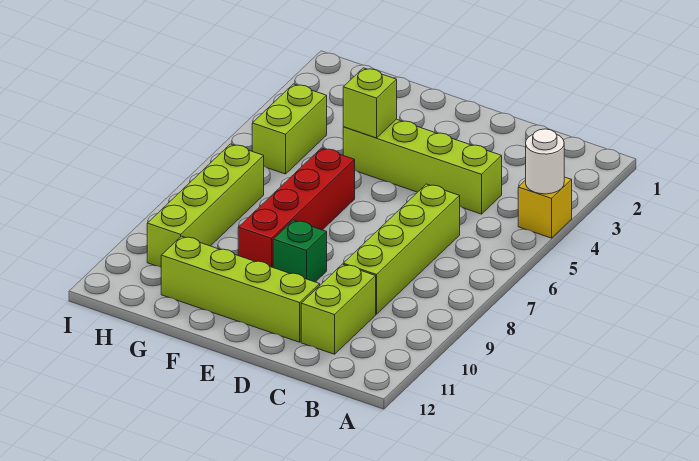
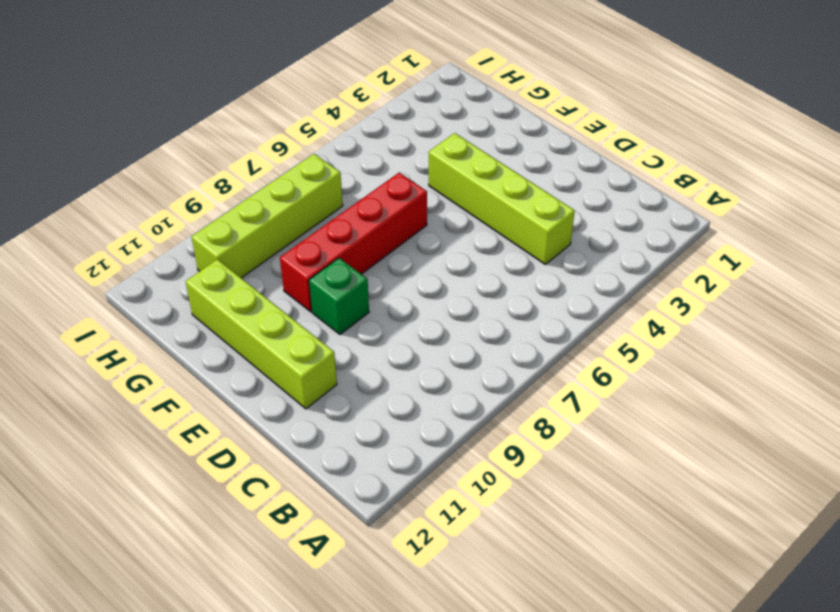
none -> yellow brick A4 level 1
none -> lime brick C6:C9 level 1

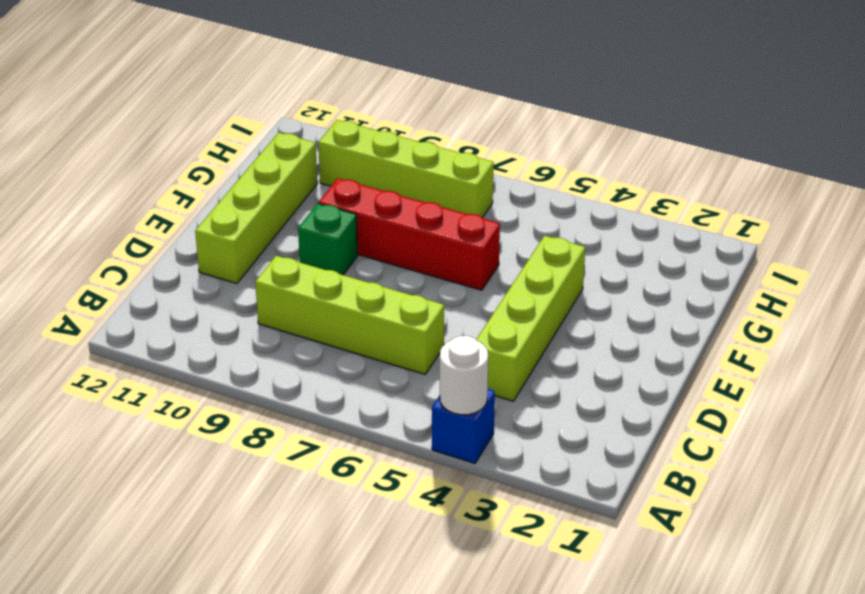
blue brick A4 level 1 -> yellow brick A4 level 1
none -> lime brick C10:C11 level 1
none -> lime brick H4:H5 level 1

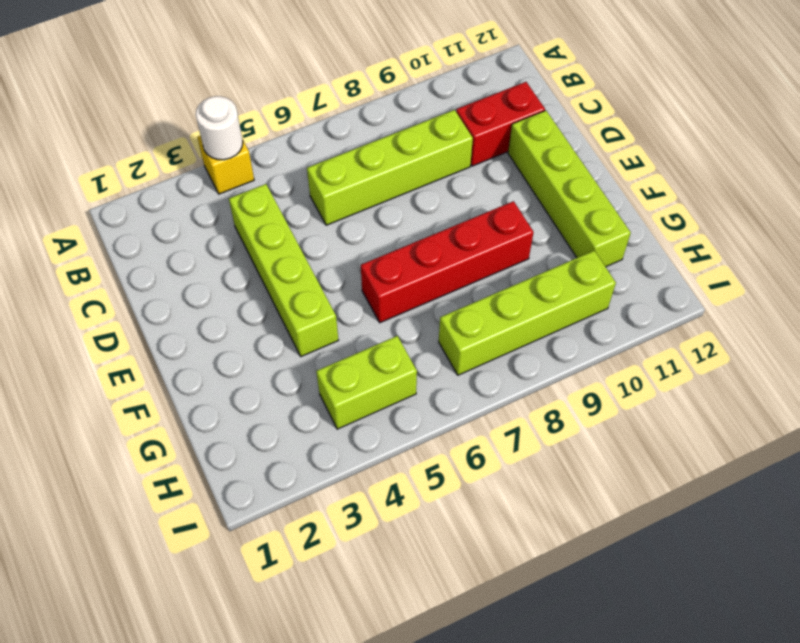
red brick C10:C11 level 1 -> lime brick C10:C11 level 1
none -> green brick E9 level 1
none -> lime brick F4 level 2

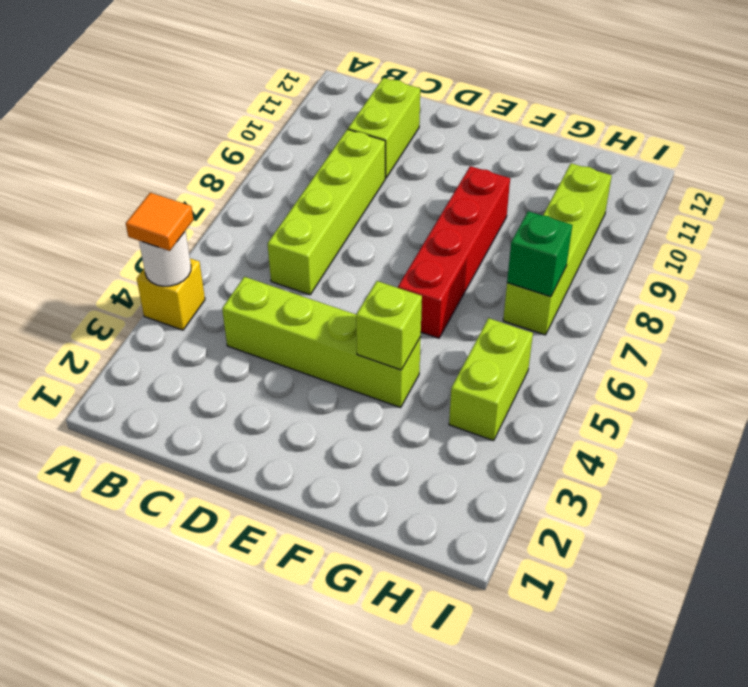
orange tile A4 level 3 -> none
green brick H7 level 2 -> green brick E9 level 1
none -> lime brick D11:G11 level 1

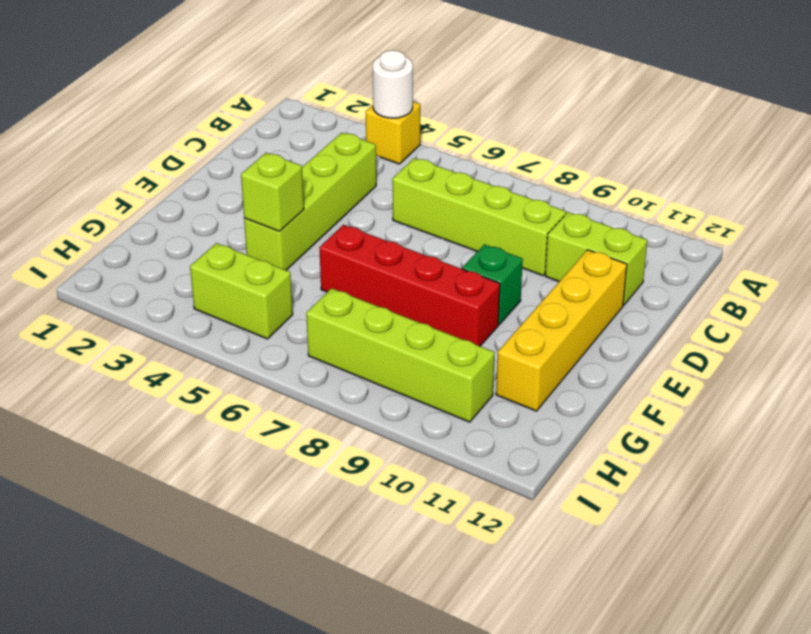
yellow brick D11:G11 level 1 -> lime brick D11:G11 level 1

